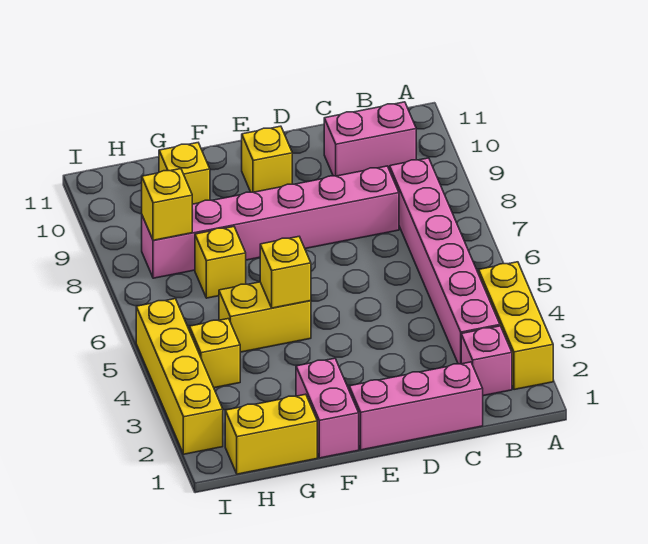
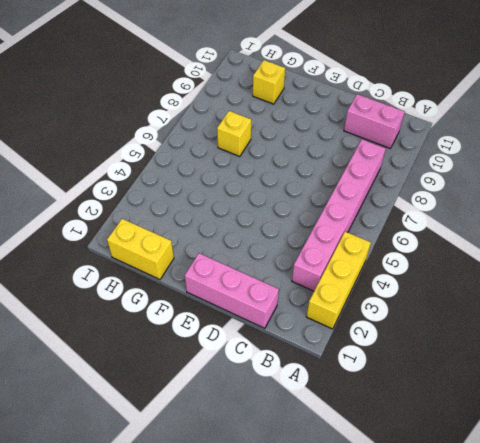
none -> pink brick B2 level 1
none -> pink brick C8:H8 level 1
none -> yellow brick E10 level 1

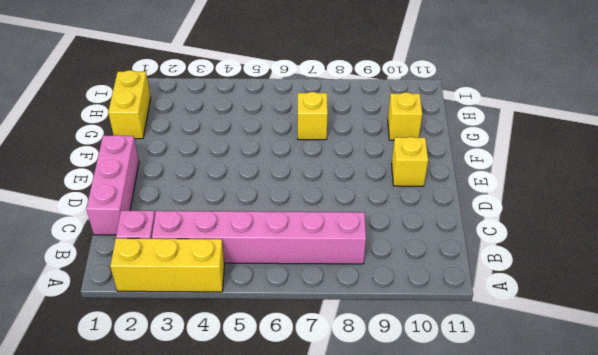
none -> pink brick B10:C10 level 1
none -> pink brick C8:H8 level 1
none -> pink brick F1:F2 level 1

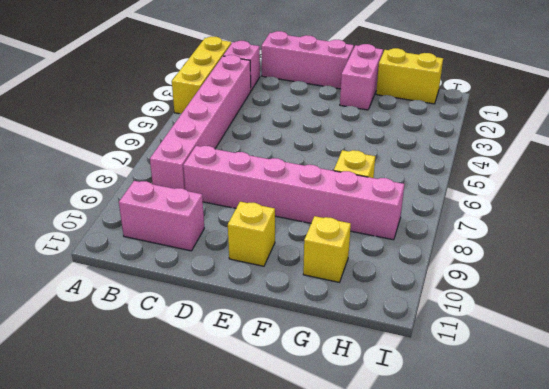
none -> yellow brick F5:G5 level 1
none -> yellow brick H4 level 1
none -> yellow brick I2:I5 level 1

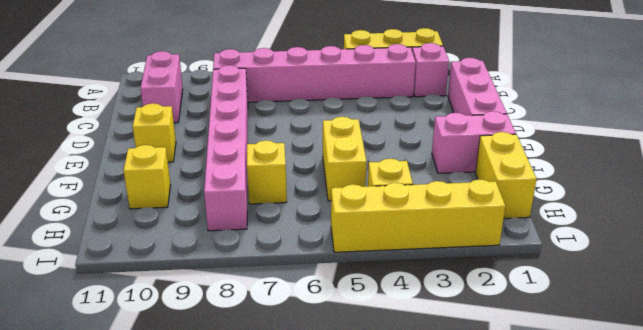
none -> yellow brick F5 level 2
none -> yellow brick H8 level 2

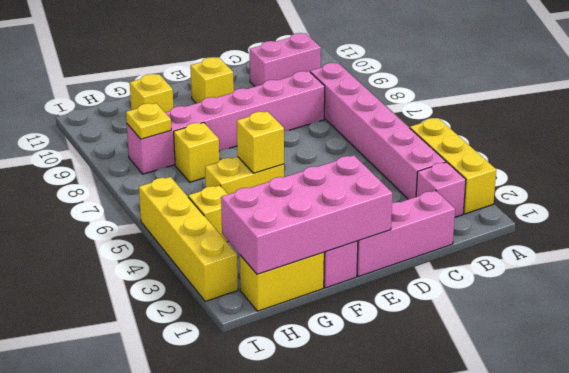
pink brick E1:H2 level 2 -> none
yellow plate H8 level 2 -> yellow brick H8 level 2

